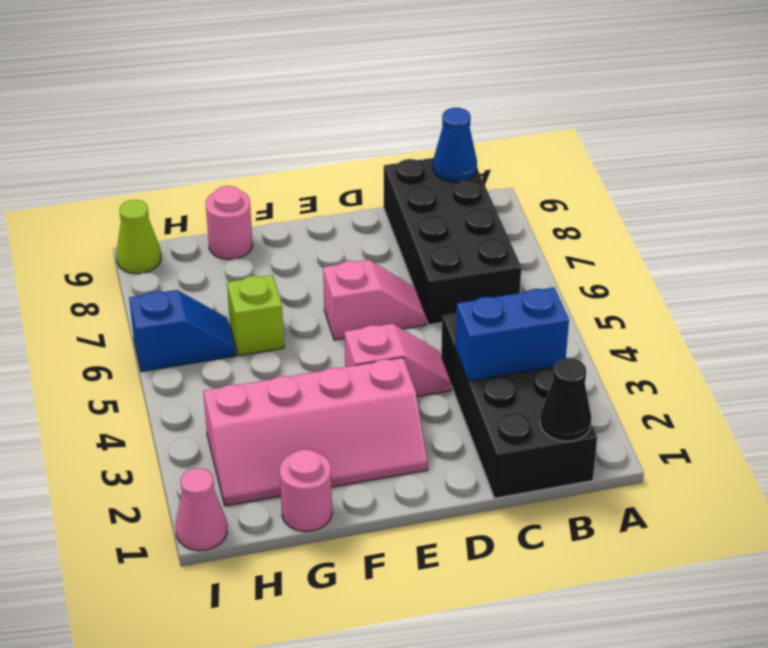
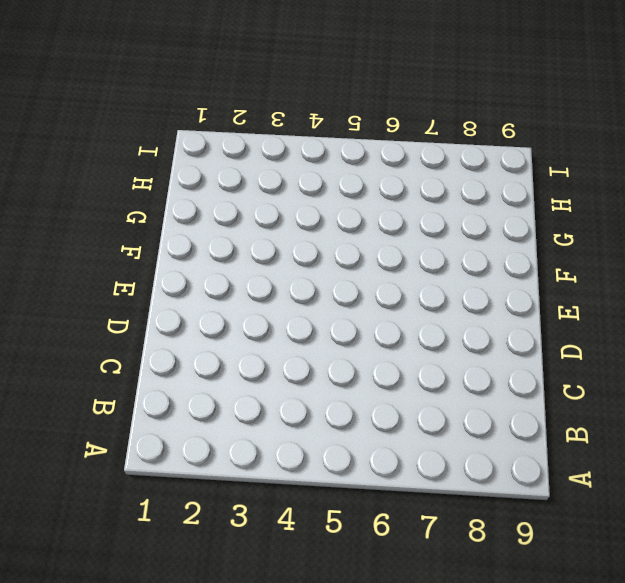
none -> black brick B1:C4 level 1
none -> black brick B6:C9 level 1
none -> pink slope D4:E4 level 1 top E

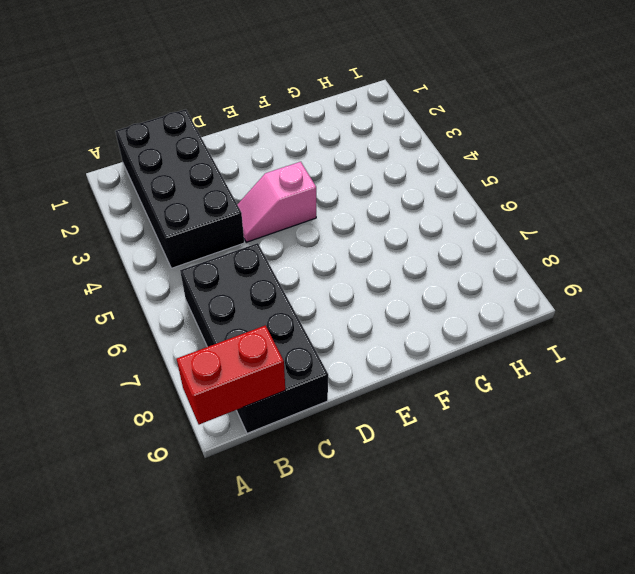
red brick A9:B9 level 2 -> blue cone B9 level 2
none -> pink slope D6:E6 level 1 top E
none -> pink slope E2:H3 level 1 top 3
none -> pink round brick G1 level 1

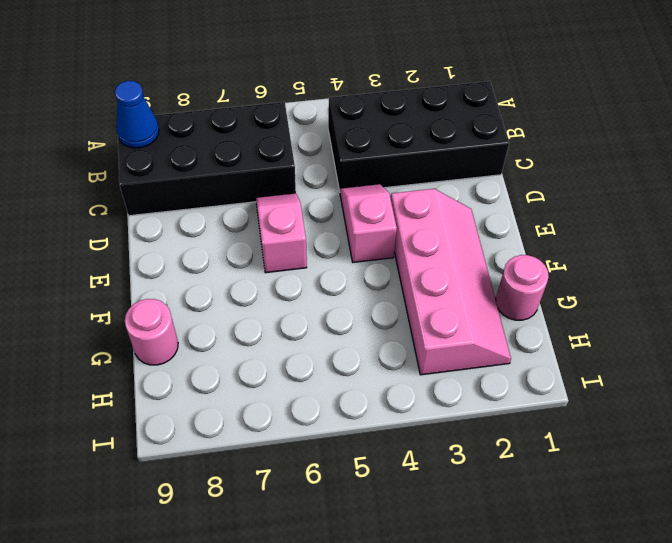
none -> lime brick G6 level 1
none -> blue slope H6:I6 level 1 top I
none -> pink cone I1 level 1

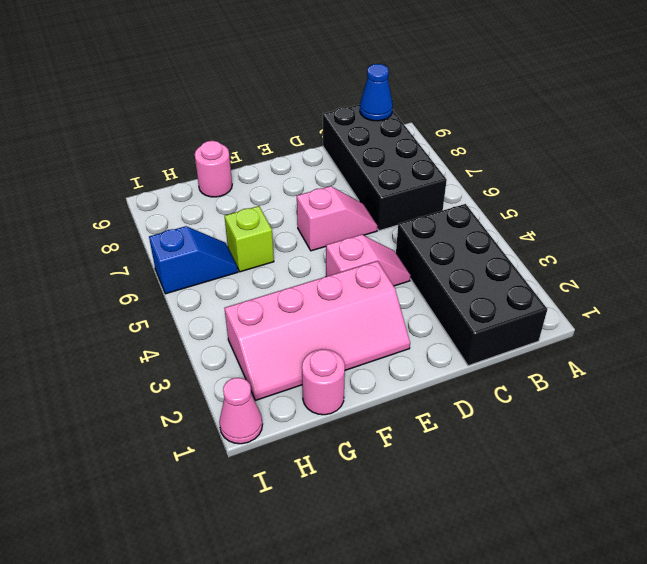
none -> lime cone I9 level 1
none -> black cone B1 level 2
none -> blue brick B3:C3 level 2

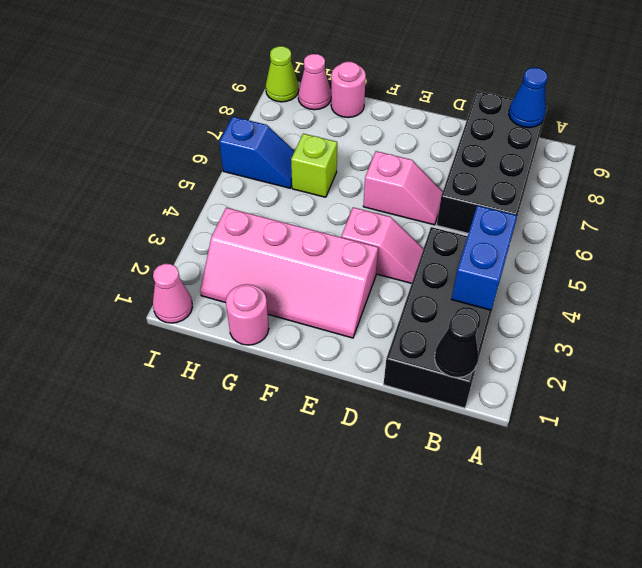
blue brick B3:B4 level 2 -> blue brick B3:C3 level 2
pink cone H9 level 1 -> none

